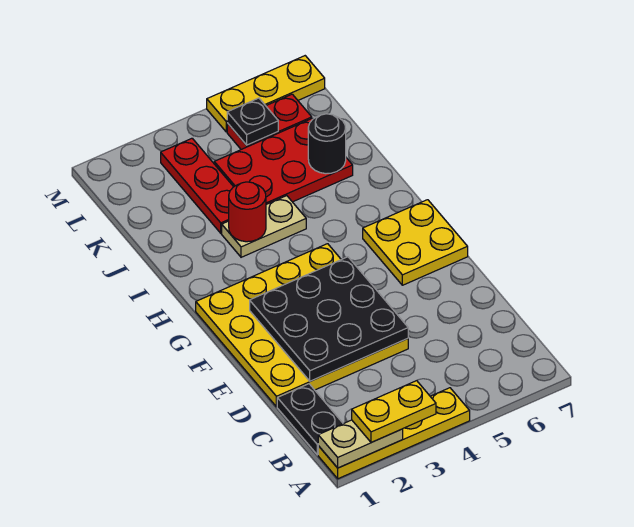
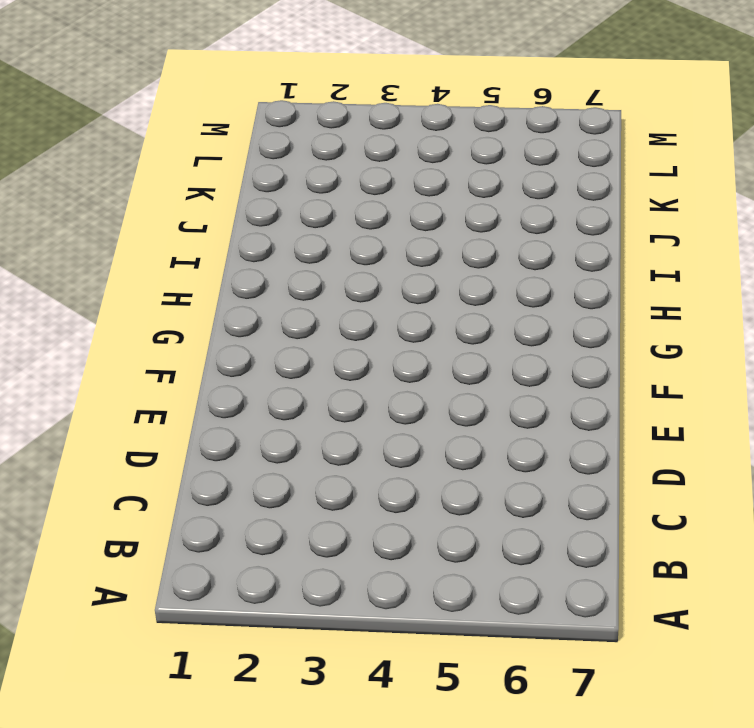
none -> yellow plate A1:A4 level 1
none -> black plate B1:C1 level 1
none -> yellow plate D1:G4 level 1

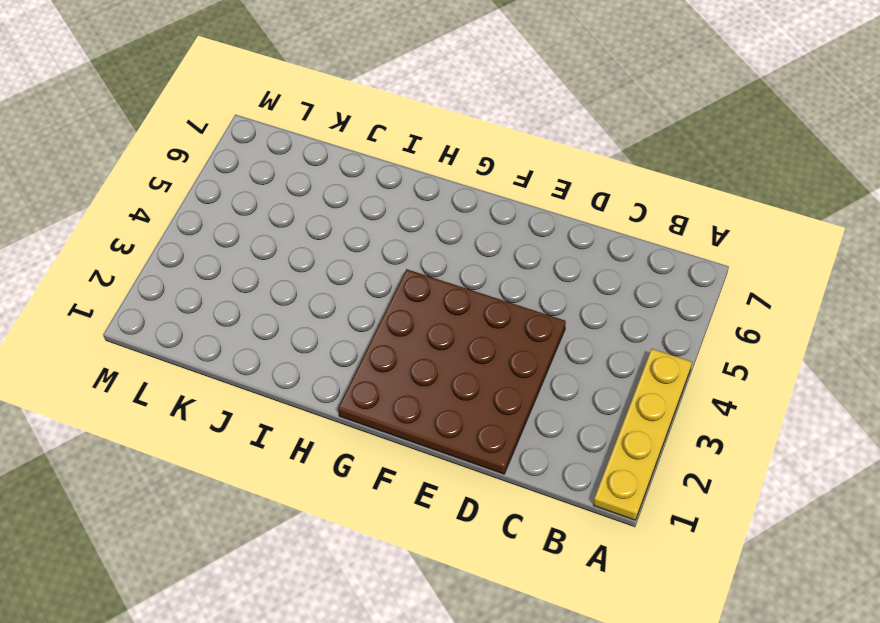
brown plate D1:G4 level 1 -> yellow plate D1:G4 level 1
none -> black plate B1:C1 level 1
none -> yellow plate F6:G7 level 1
none -> tan plate I3:I4 level 1

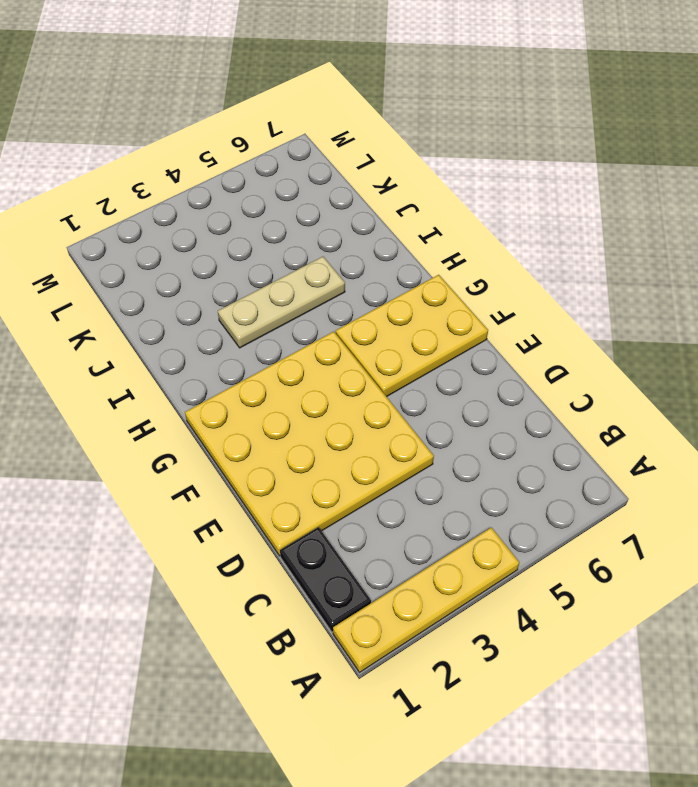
yellow plate F5:G7 level 1 -> yellow plate F6:G7 level 1
tan plate I3:I5 level 1 -> tan plate I3:I4 level 1
none -> red plate J3:L3 level 1
none -> red plate J4:K6 level 1
none -> red plate L5:L6 level 1

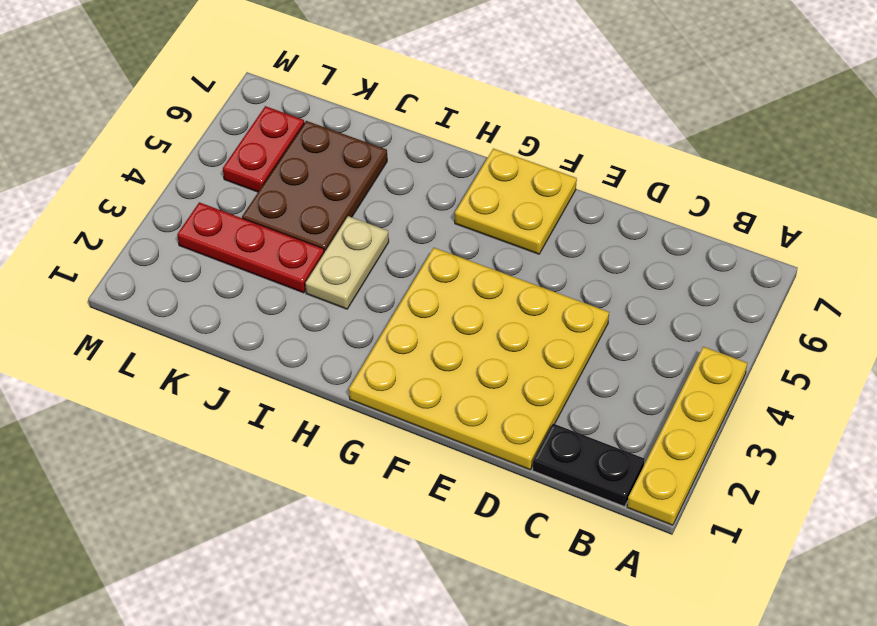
brown plate J4:K6 level 1 -> red plate J4:K6 level 1
none -> yellow plate M5:M7 level 1
none -> tan plate A1:A2 level 2
none -> black plate D2:F4 level 2

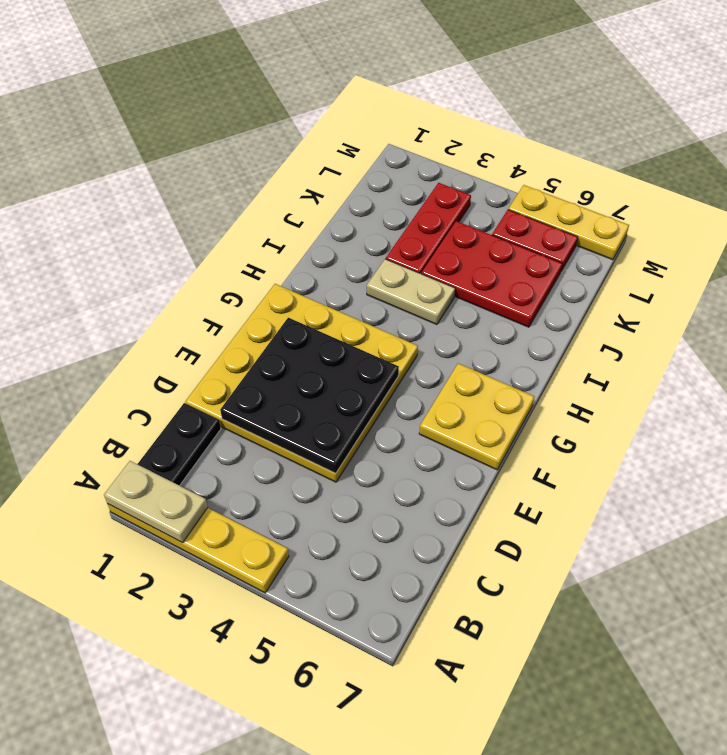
none -> red round brick I3 level 2
none -> black round brick J6 level 2
none -> black plate L5 level 2

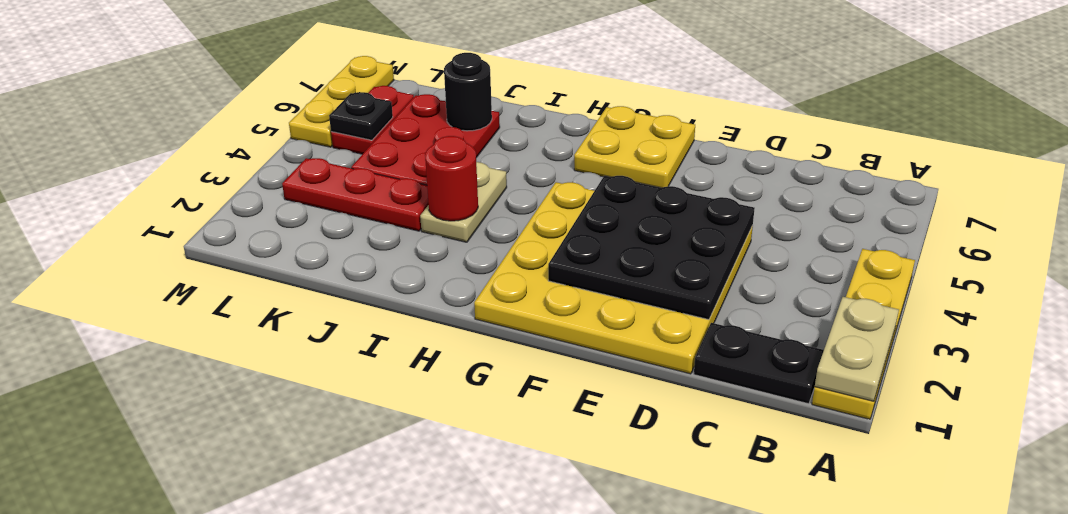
none -> yellow plate A2:A3 level 3

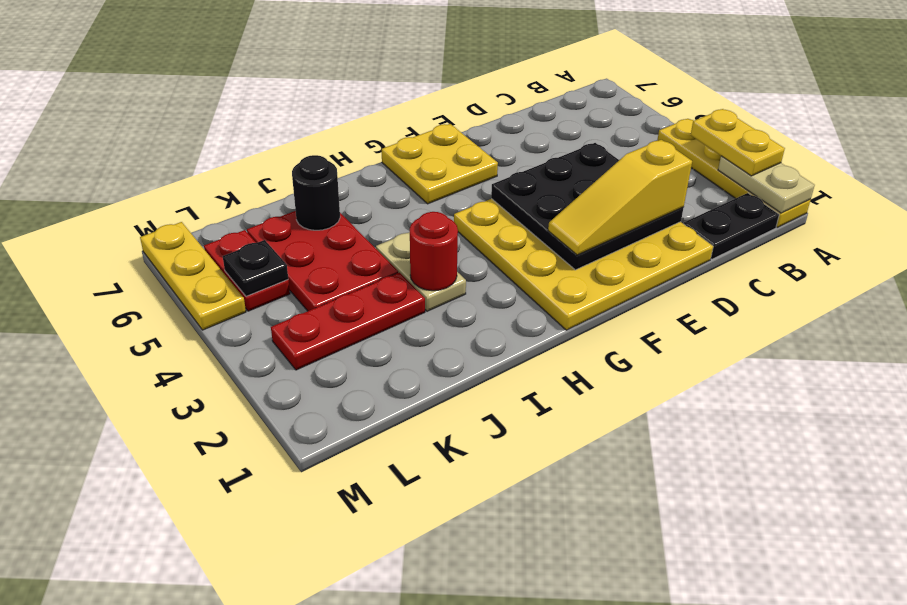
yellow slope D2:F2 level 3 top D -> none

